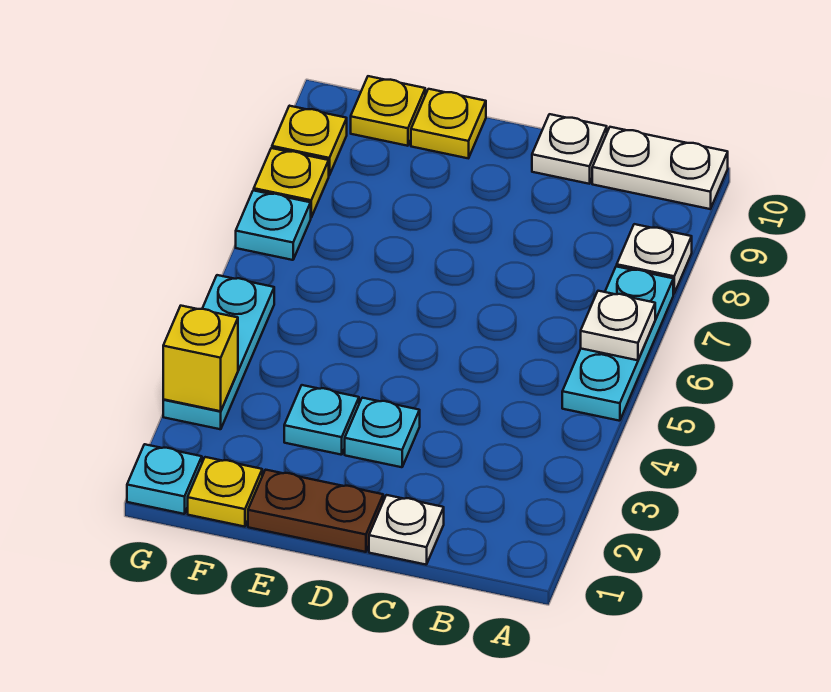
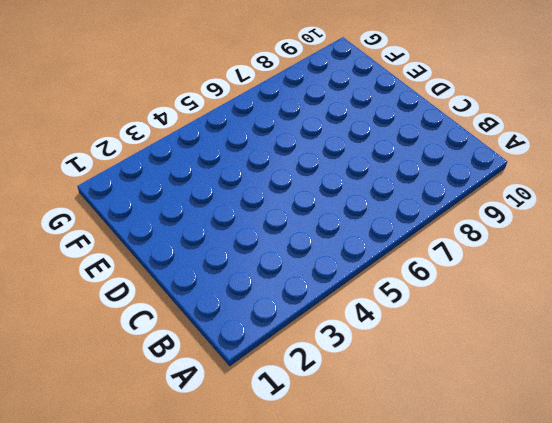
none -> cyan plate A5:A7 level 1
none -> white plate A8 level 1
none -> white plate A10:B10 level 1

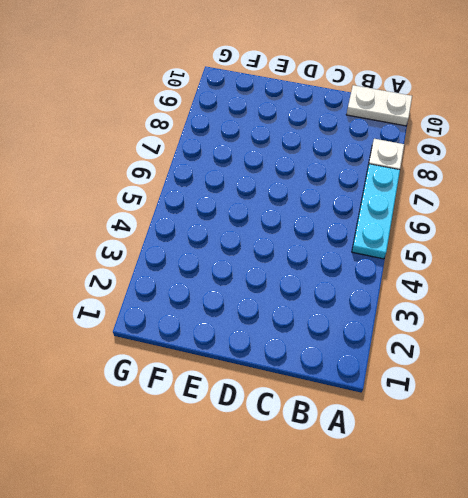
none -> white plate C1 level 1
none -> white plate C10 level 1
none -> brown plate D1:E1 level 1

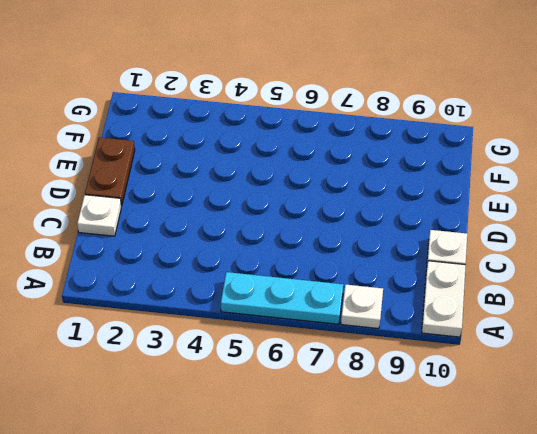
none -> cyan plate D3 level 1
none -> cyan plate E3 level 1
none -> yellow plate E10 level 1

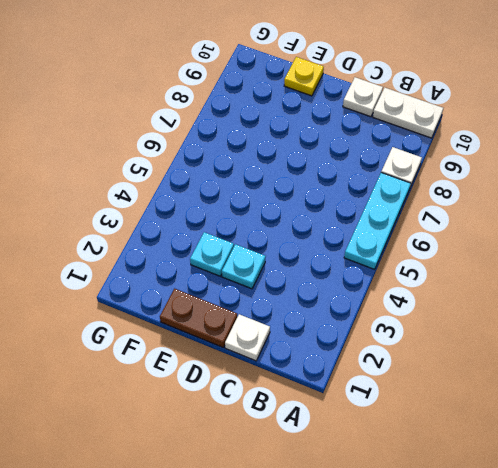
none -> yellow plate F1 level 1
none -> yellow plate F10 level 1
none -> cyan plate G1 level 1

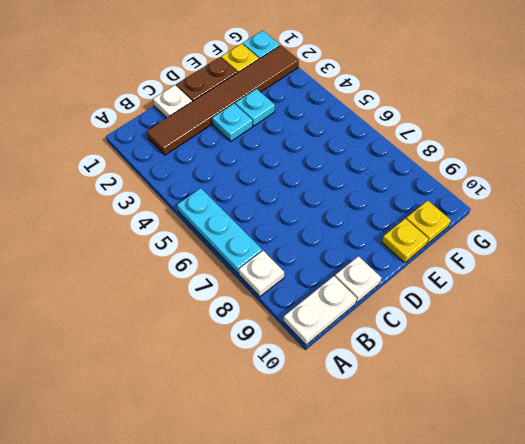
brown tile B2:G2 level 1 -> none
none -> cyan plate G3:G5 level 1
none -> cyan plate G7 level 1
none -> yellow plate G8 level 1

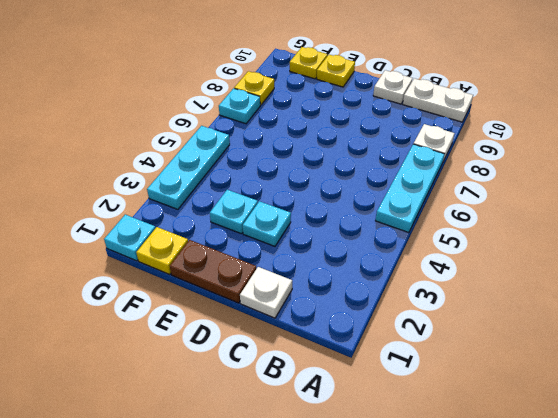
none -> yellow plate G9 level 1
none -> white plate A6 level 2
none -> yellow brick G3 level 2

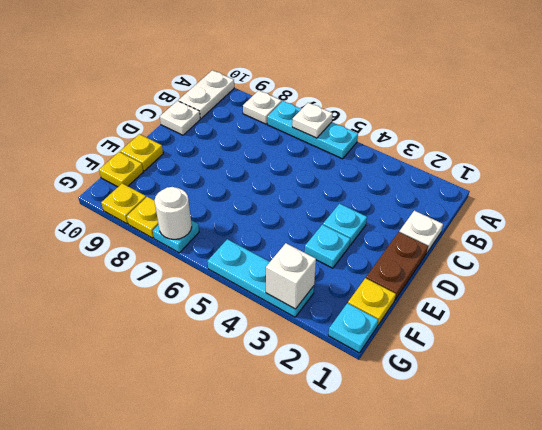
white brick G3 level 2 -> yellow brick G3 level 2
white round brick G7 level 2 -> none

